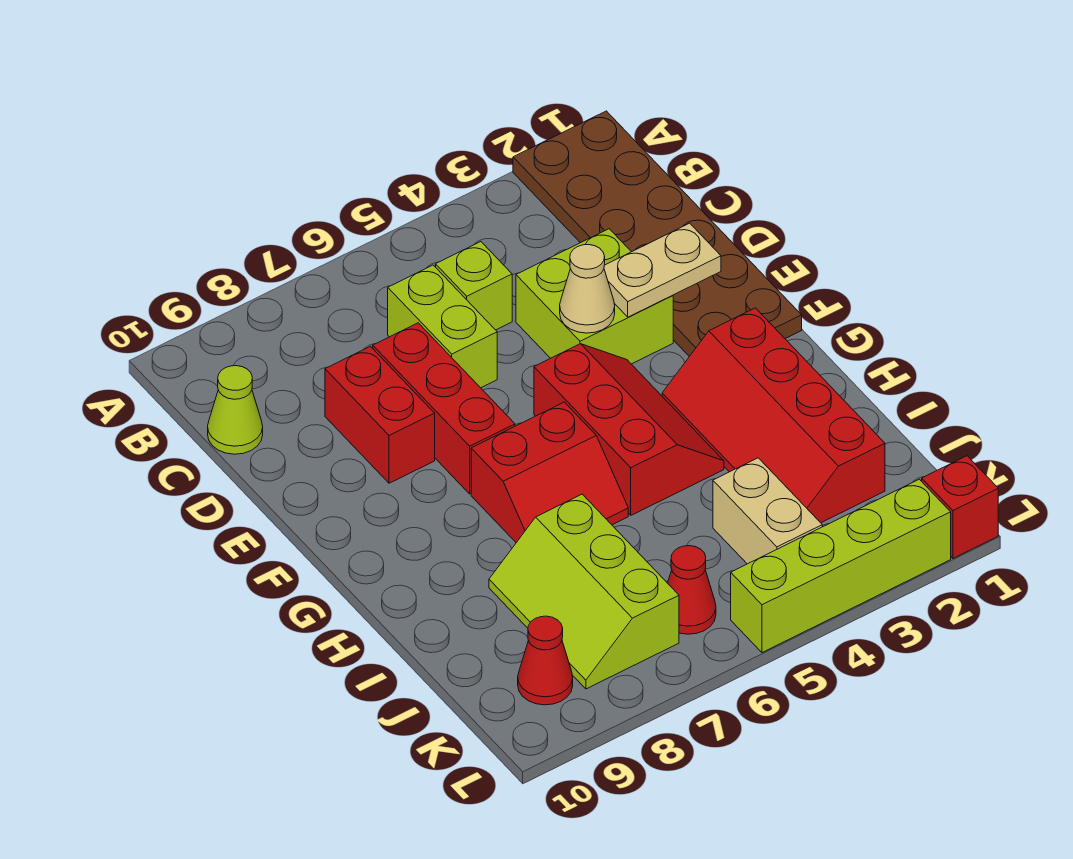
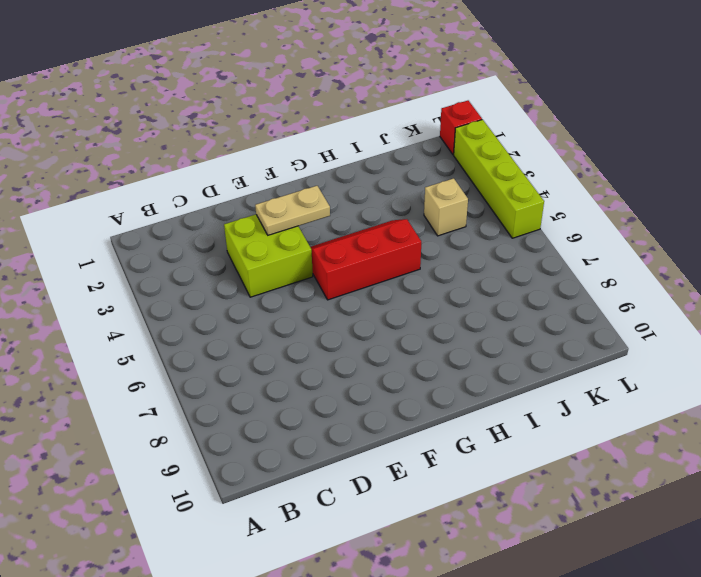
tan plate E3:F3 level 2 -> tan plate E2:E3 level 2
tan brick J4 level 1 -> tan brick J4:K4 level 1
none -> brown plate A1:F2 level 1
none -> lime brick C5 level 1
none -> lime brick C6:D6 level 1

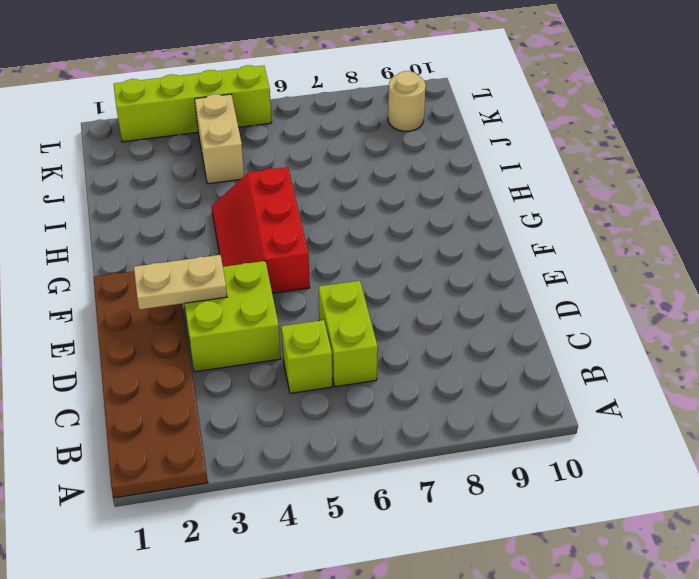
tan round brick K9 level 1 -> red cone K9 level 1
none -> lime cone C10 level 1
none -> red brick D7:F7 level 1
none -> red brick D8:E8 level 1

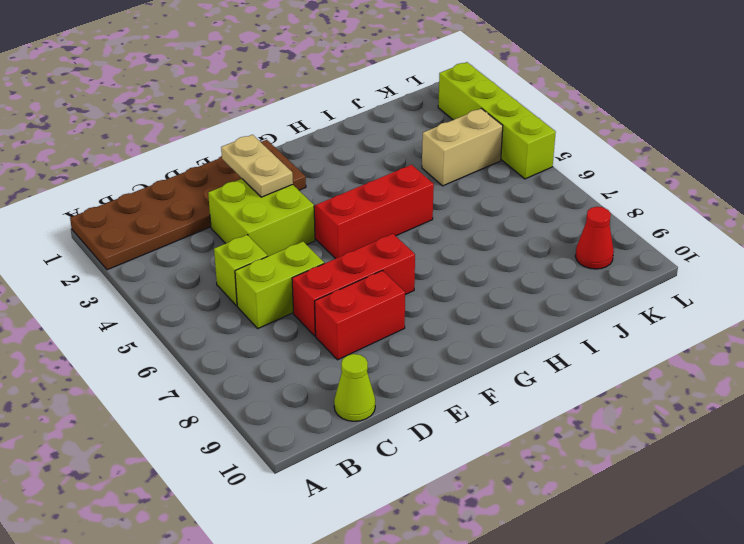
none -> red slope G2:J3 level 1 top 2
none -> red slope G6:H7 level 1 top G
none -> lime slope I7:K8 level 1 top 7

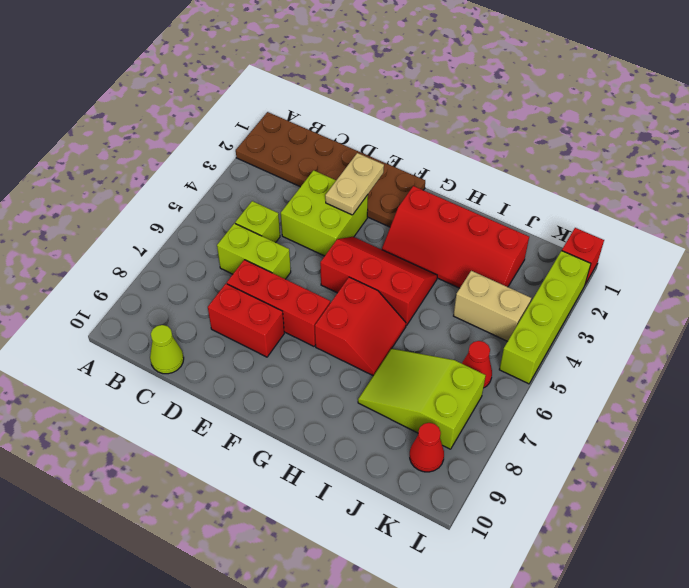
lime slope I7:K8 level 1 top K -> lime slope I7:K8 level 1 top 7
none -> tan cone E4 level 2

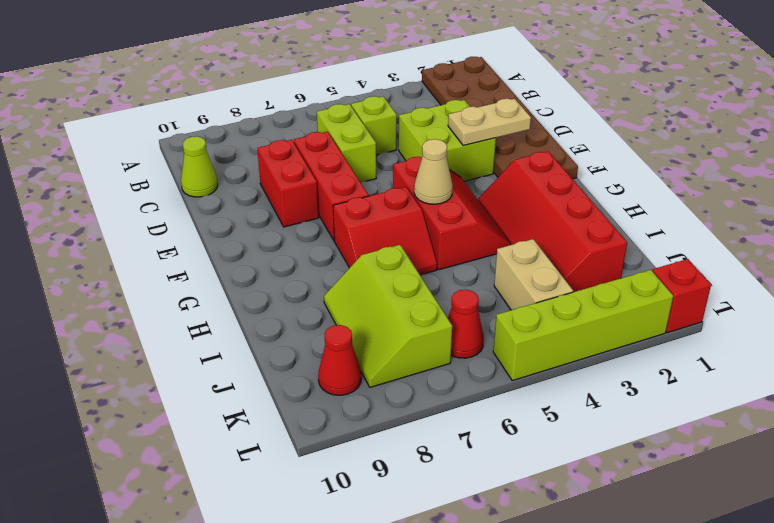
tan cone G5 level 2 -> tan cone E4 level 2

